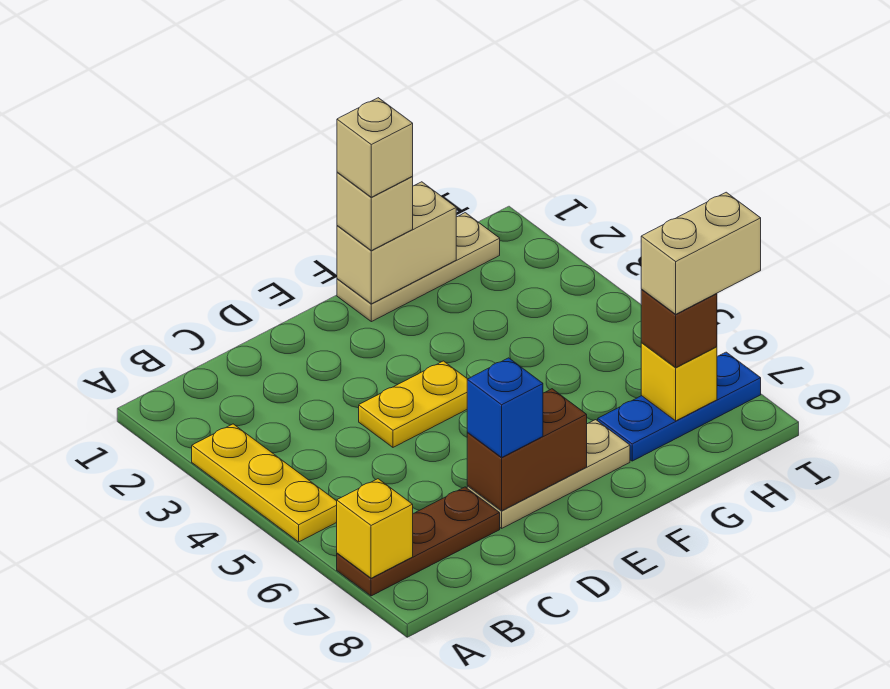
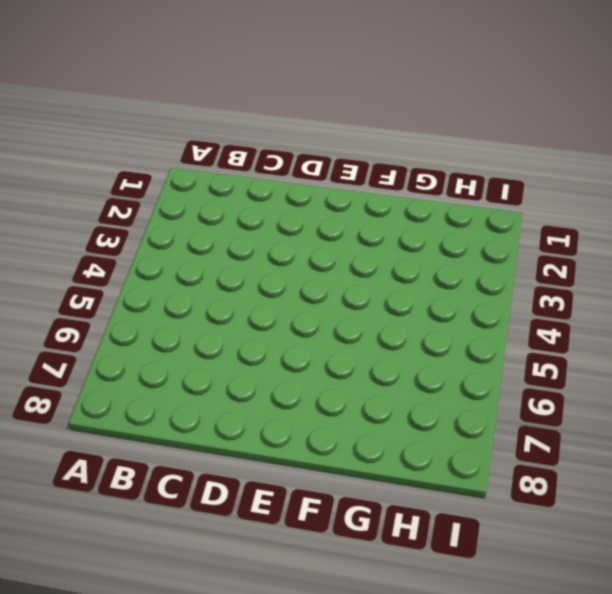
none -> yellow plate A3:A5 level 1
none -> brown plate A7:C7 level 1
none -> yellow plate D4:E4 level 1

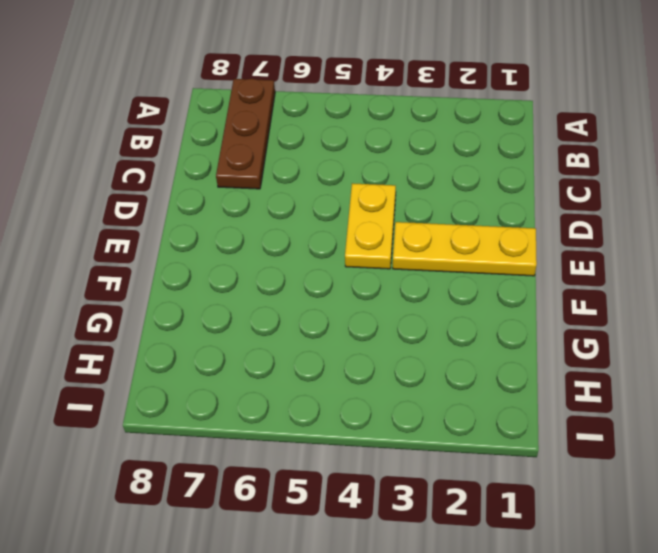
yellow plate E1:E3 level 1 -> yellow plate A3:A5 level 1
none -> tan plate D7:F7 level 1
none -> tan plate F1:H1 level 1
none -> blue plate G7:I7 level 1

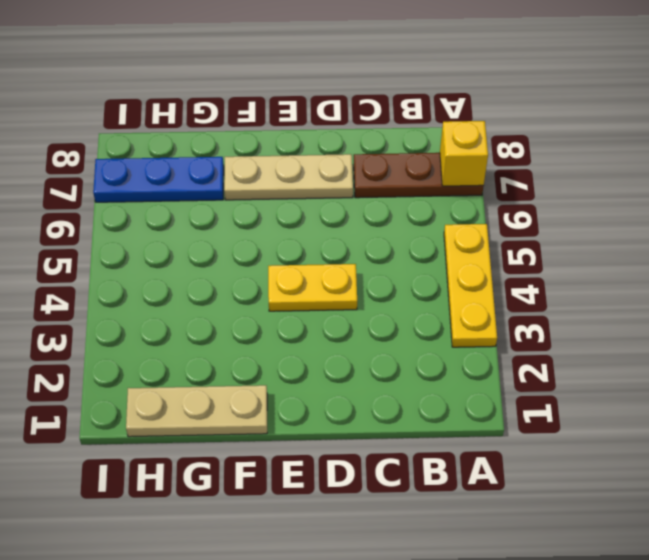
none -> brown brick D7:E7 level 2
none -> tan brick F1:G1 level 2
none -> yellow brick H7 level 2

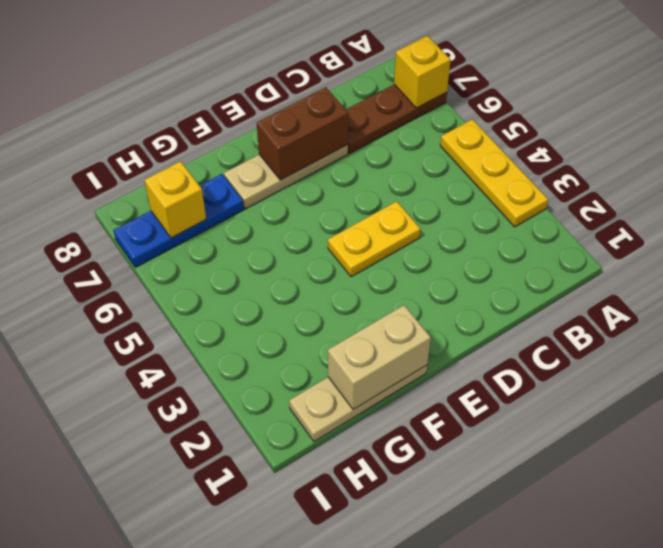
none -> blue brick D7 level 3
none -> tan brick F1 level 3
none -> brown brick H7 level 3

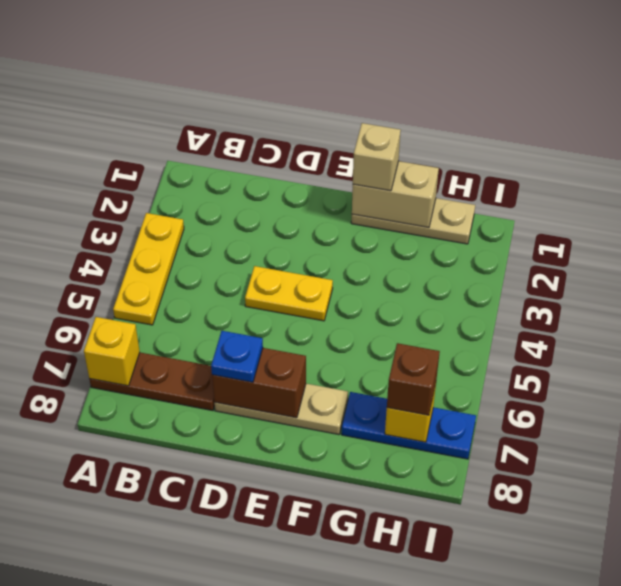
blue plate D7 level 3 -> blue brick D7 level 3
none -> tan brick F1 level 4
none -> tan brick H7:I7 level 4

